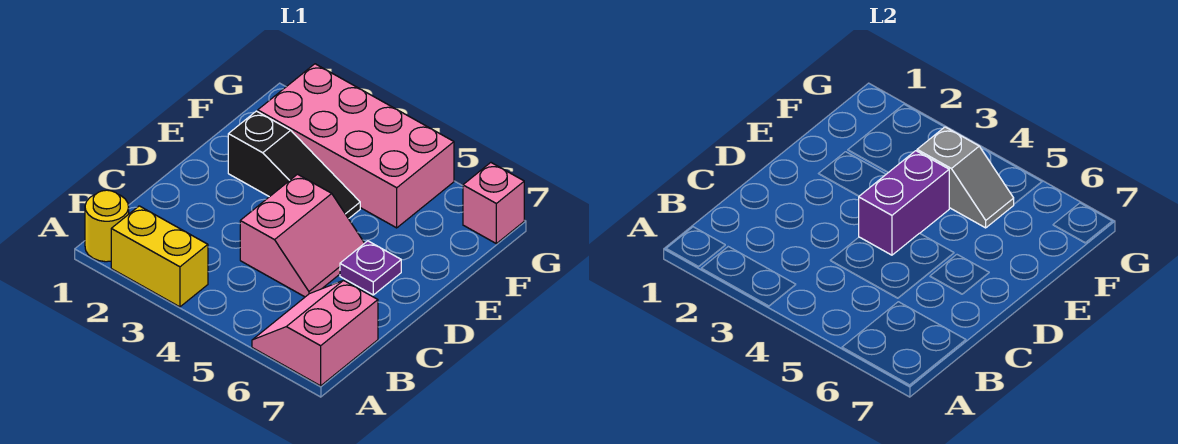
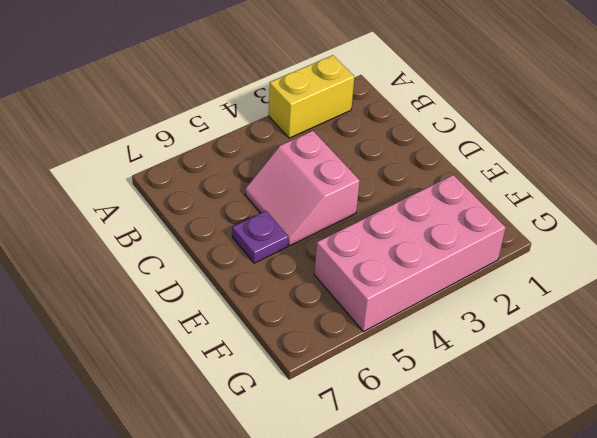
none -> yellow round brick A1 level 1
none -> pink slope A6:B7 level 1 top 7

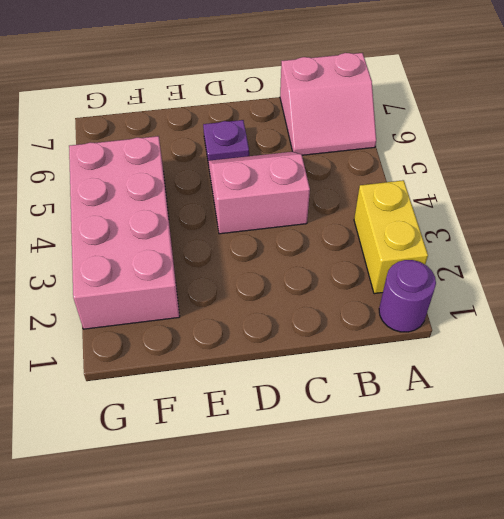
purple round brick A1 level 1 -> yellow round brick A1 level 1
none -> black slope E2:E4 level 1 top 2
none -> pink brick G7 level 1

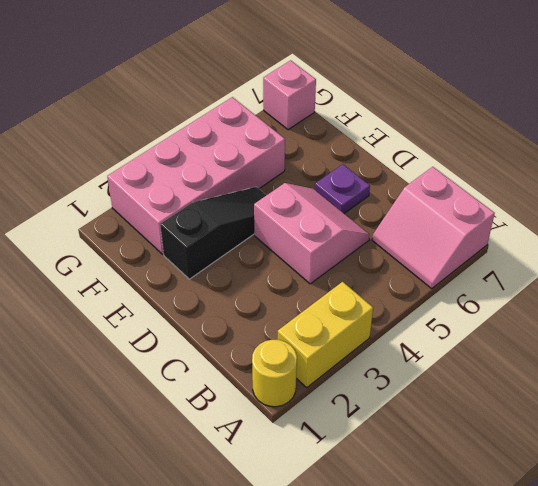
none -> purple brick D4:E4 level 2
none -> grey slope F4:F5 level 2 top 4

